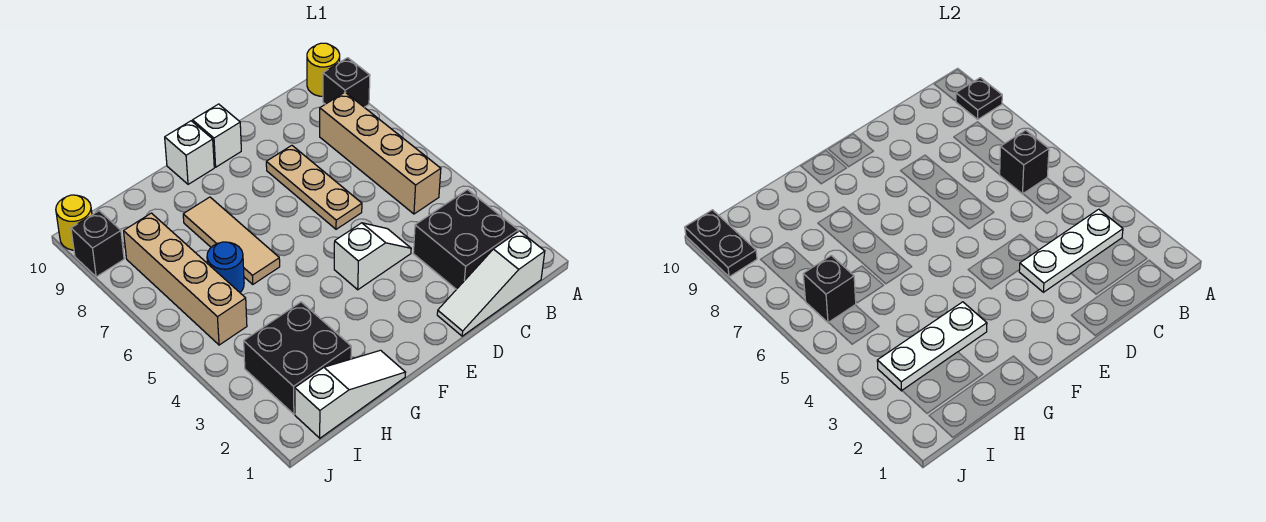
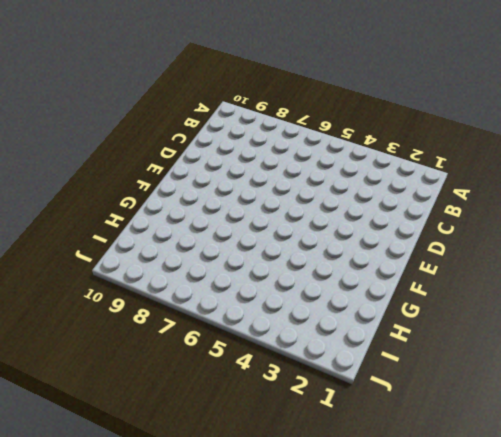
none -> black brick A9 level 1
none -> yellow round brick A10 level 1
none -> white slope B1:D1 level 1 top B

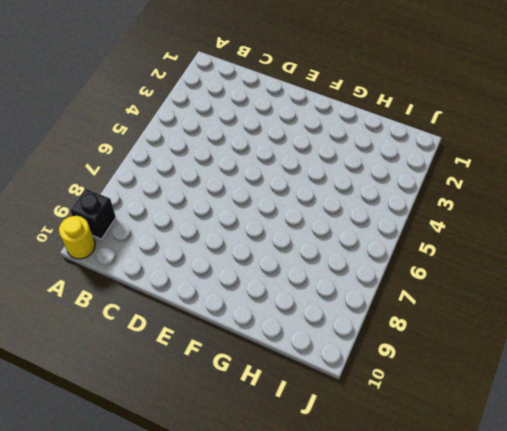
none -> white slope B1:D1 level 1 top B
none -> black brick B2:C3 level 1
none -> tan brick B5:B8 level 1

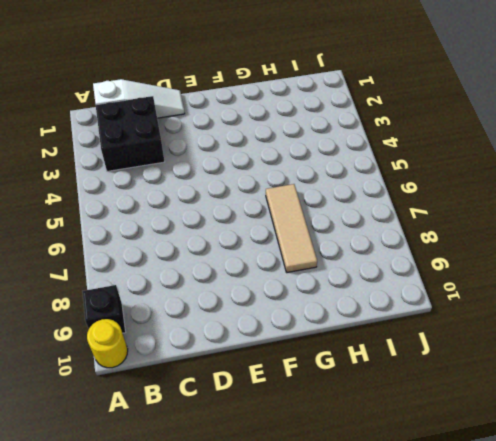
none -> tan brick B5:B8 level 1
none -> white slope D4:E4 level 1 top E
none -> tan plate D6:D8 level 1

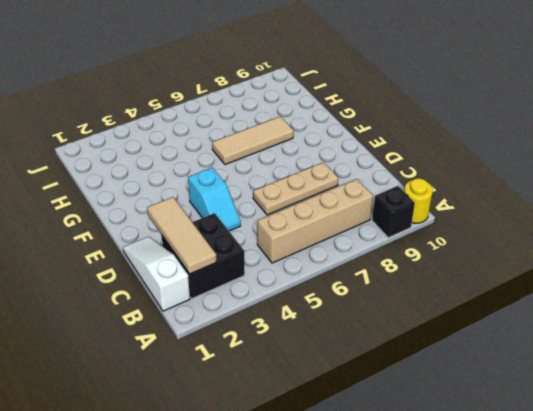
tan tile B2:D2 level 2 -> none
cyan slope D4:E4 level 1 top E -> white slope D4:E4 level 1 top E
none -> white brick E10 level 1
none -> white brick F10 level 1
none -> white slope G1:I1 level 1 top I

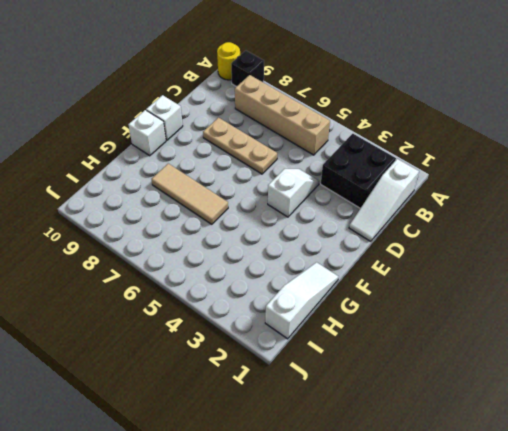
none -> black brick H2:I3 level 1
none -> blue round brick H6 level 1
none -> tan brick I5:I8 level 1

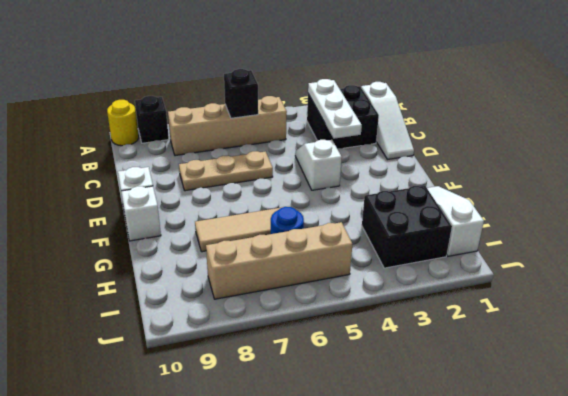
none -> black brick J9 level 1
none -> yellow round brick J10 level 1
none -> black plate A9 level 2

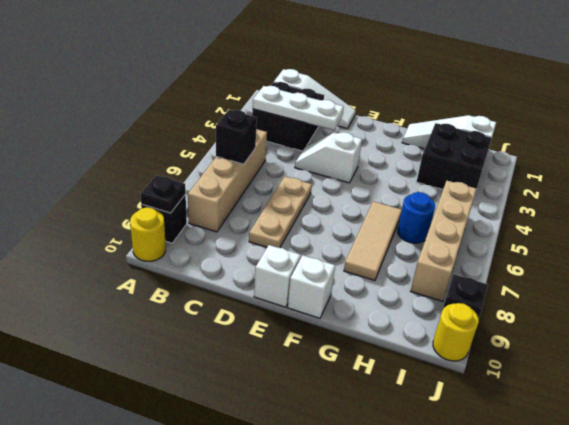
none -> white plate G3:I3 level 2
none -> black brick I6 level 2
none -> black plate J9:J10 level 2

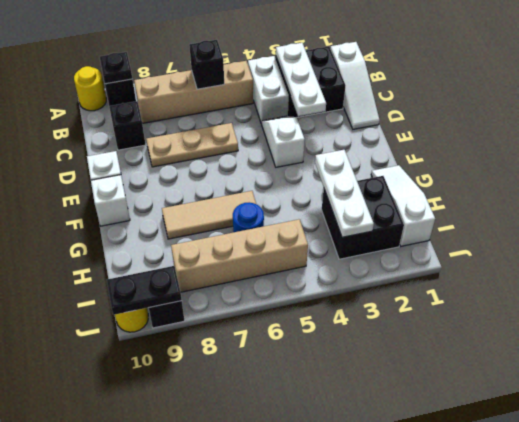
white brick B4:C4 level 1 -> none
black brick C9 level 1 -> black brick I6 level 2

